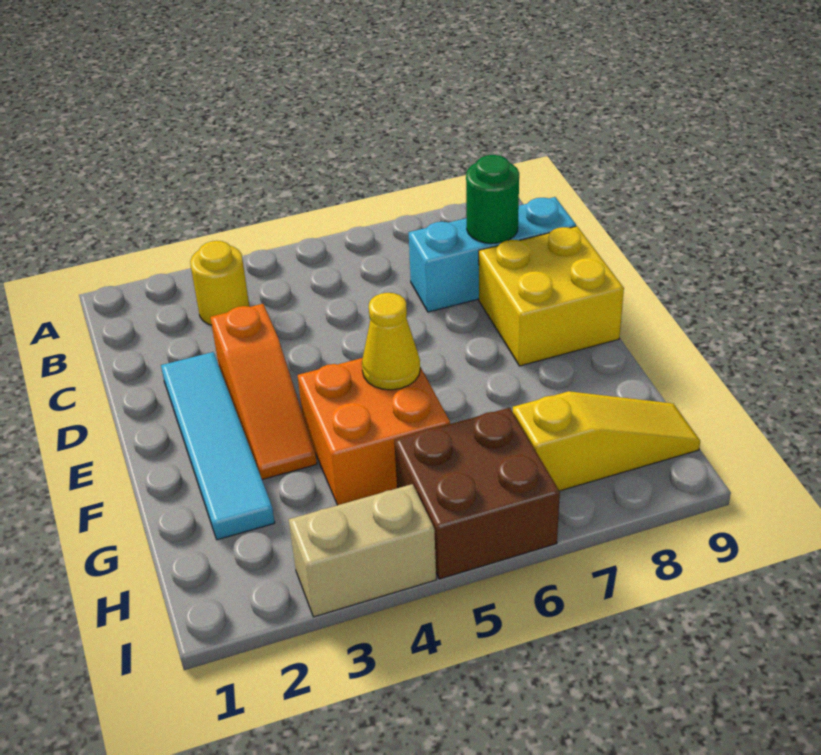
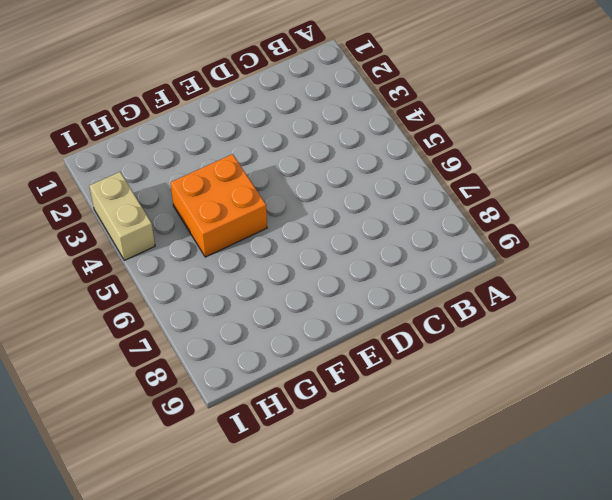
none -> yellow round brick B3 level 1
none -> cyan brick C7:C9 level 1

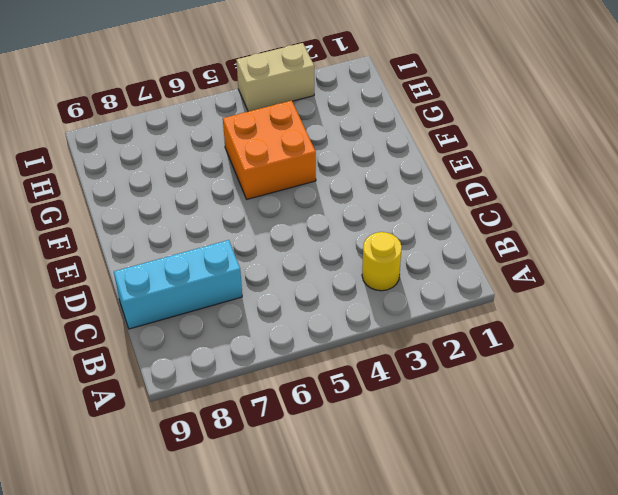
none -> cyan tile D2:G2 level 1
none -> orange slope D3:F3 level 1 top D

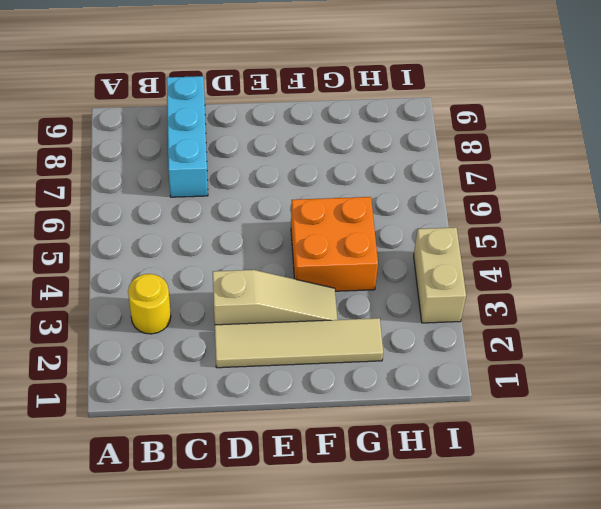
tan tile D2:G2 level 1 -> cyan tile D2:G2 level 1
tan slope D3:F3 level 1 top D -> orange slope D3:F3 level 1 top D
none -> yellow brick D8:E9 level 1
none -> brown brick H5:I6 level 1

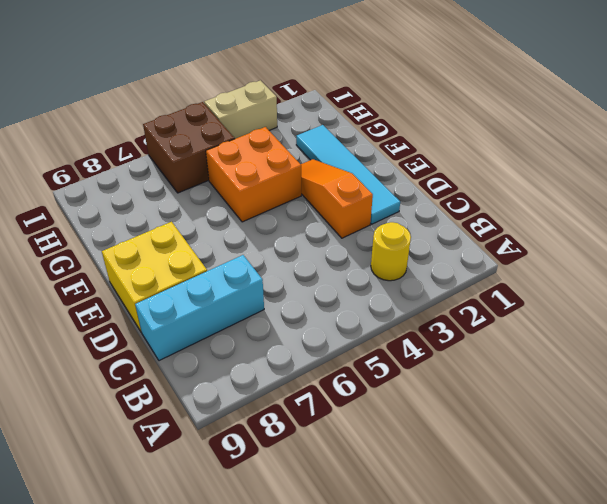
none -> yellow slope H7:H9 level 1 top 7
none -> green round brick C8 level 2

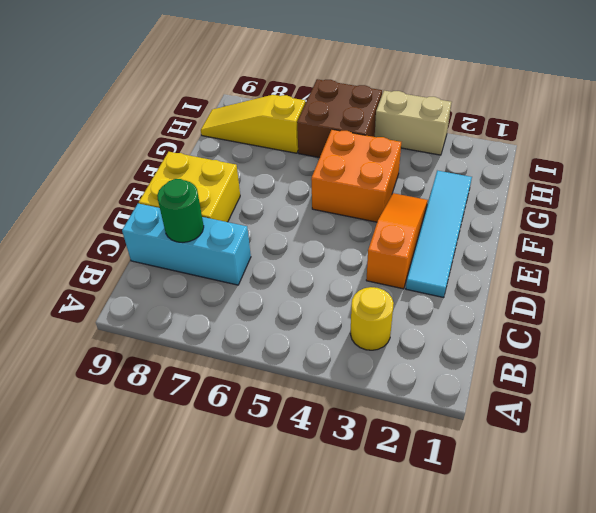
none -> yellow cone F5 level 2

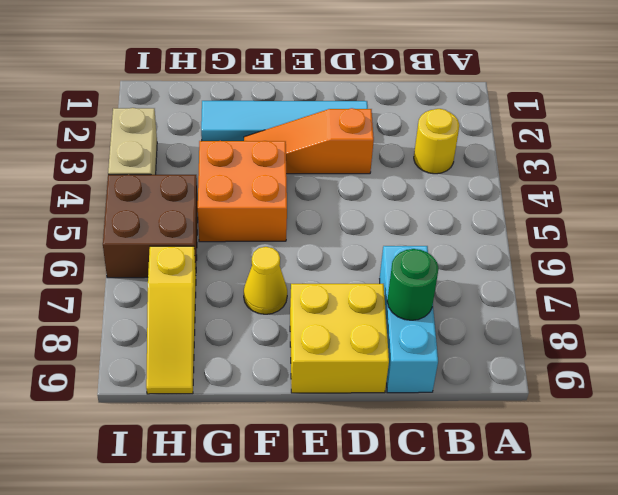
yellow cone F7 level 1 -> yellow cone F5 level 2

